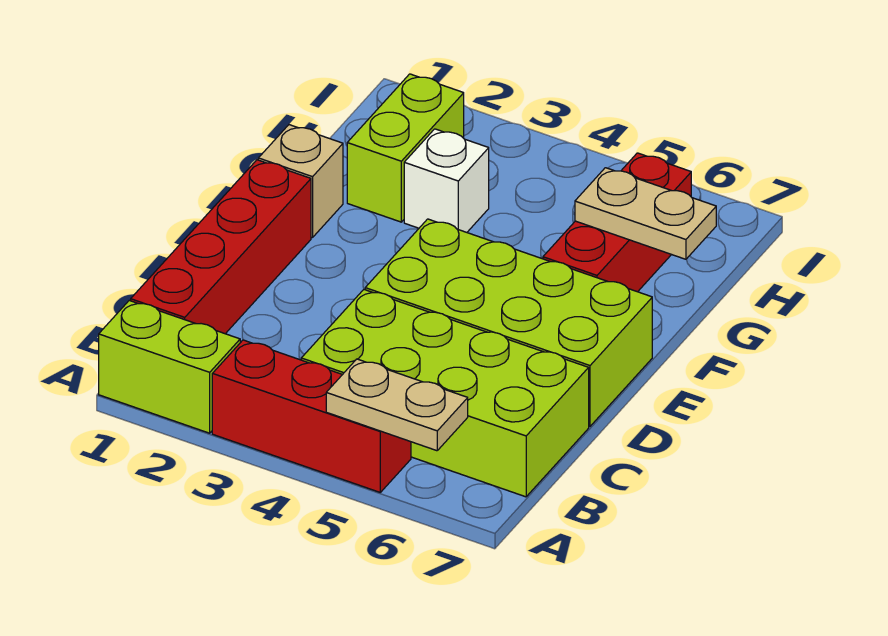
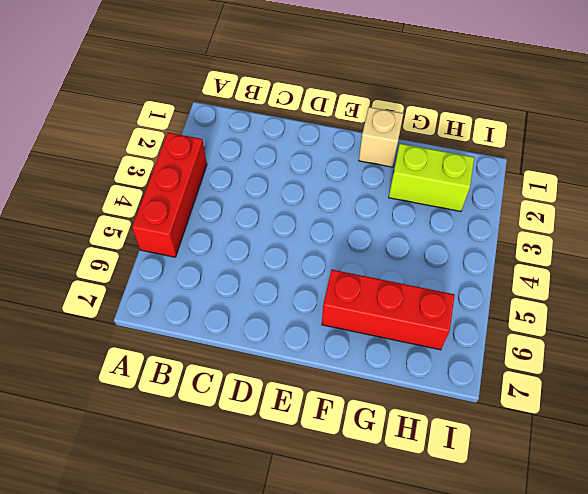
none -> lime brick A1:A2 level 1
none -> red brick B1:E1 level 1

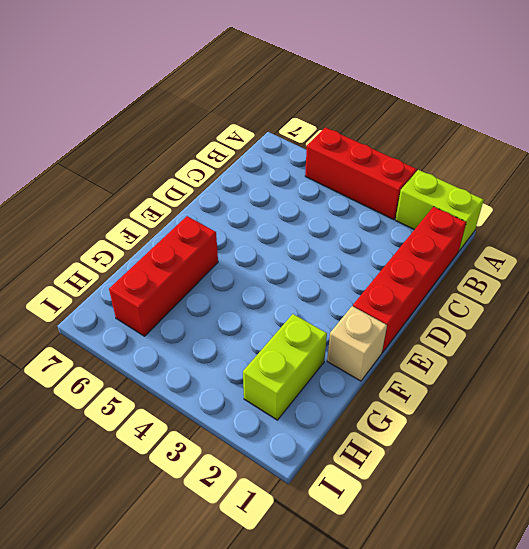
none -> lime brick B4:C7 level 1
none -> lime brick D4:E7 level 1

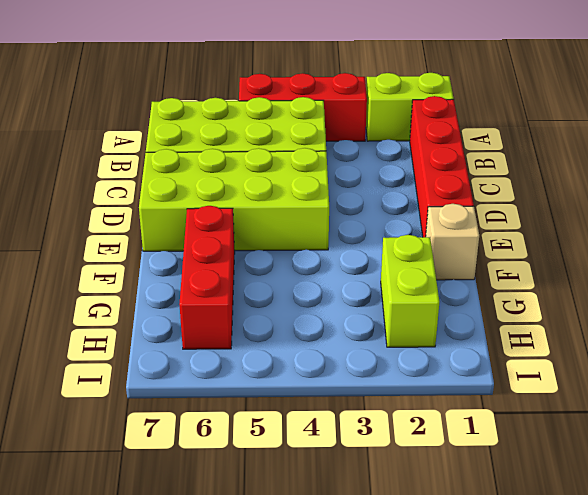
none -> white brick G3 level 1
none -> tan plate A5:A6 level 2

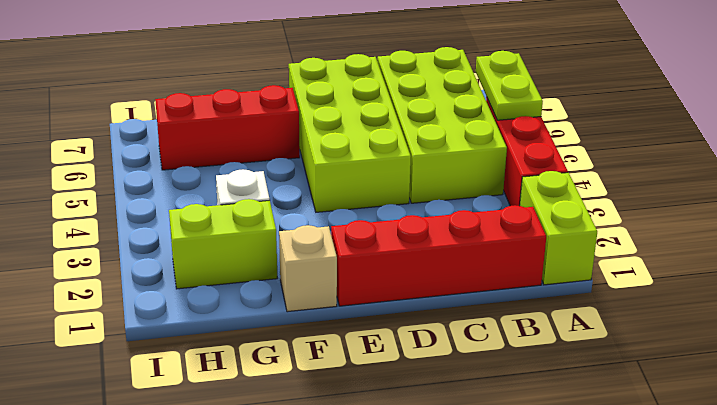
lime plate A5:A6 level 2 -> tan plate A5:A6 level 2
none -> tan plate G6:G7 level 2

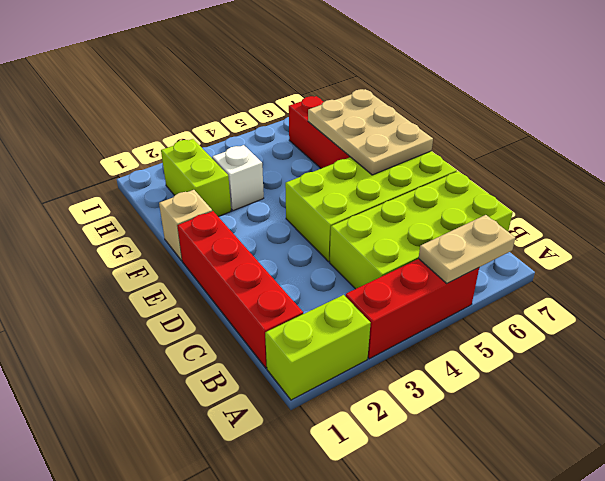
tan plate E6:G7 level 2 -> tan plate G6:G7 level 2

